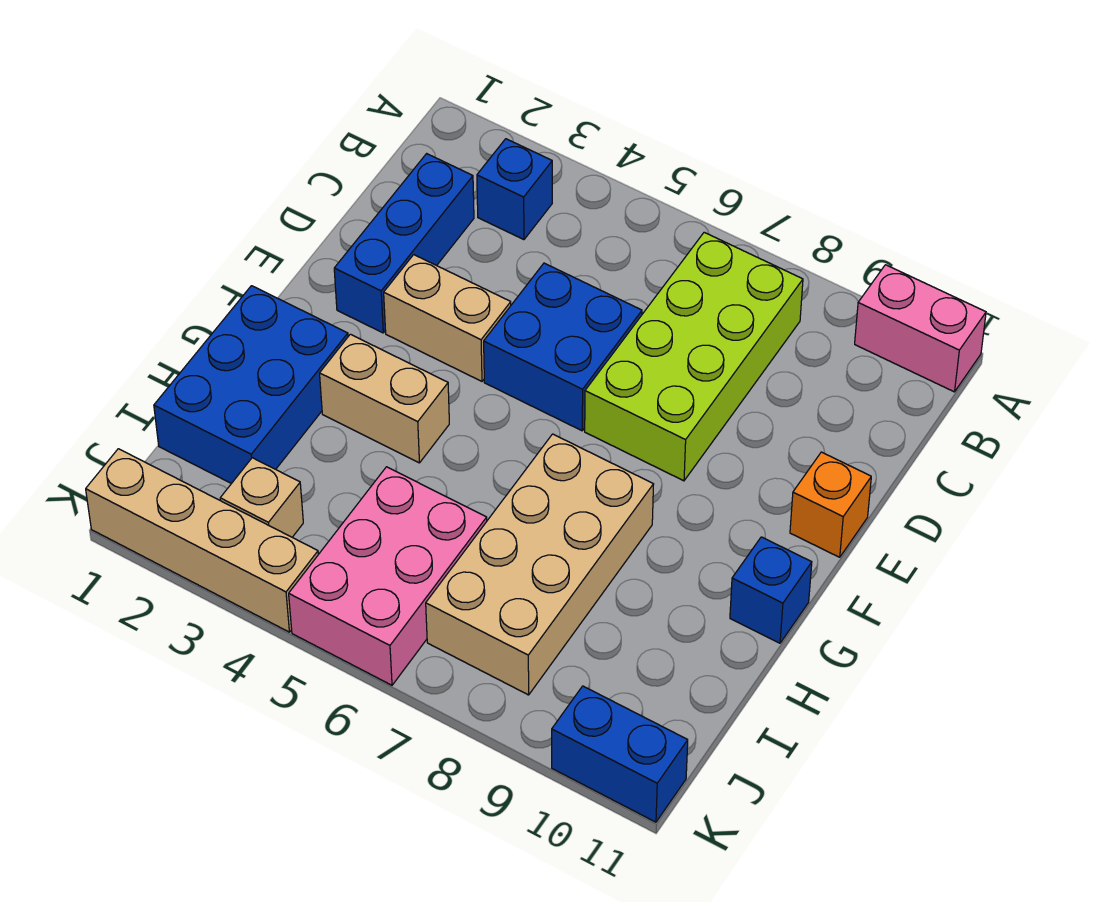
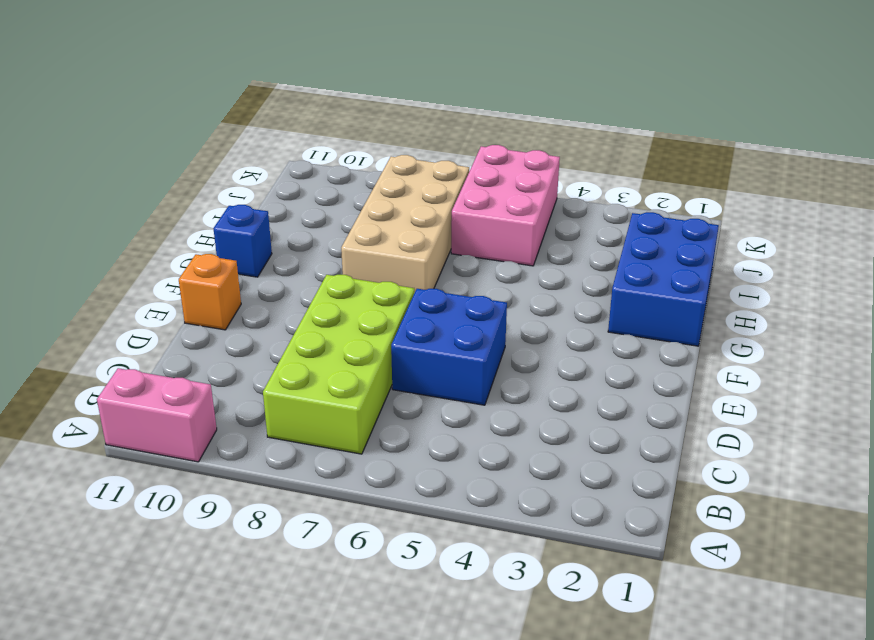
none -> blue brick B3 level 1
none -> blue brick C2:E2 level 1
none -> tan brick E3:E4 level 1

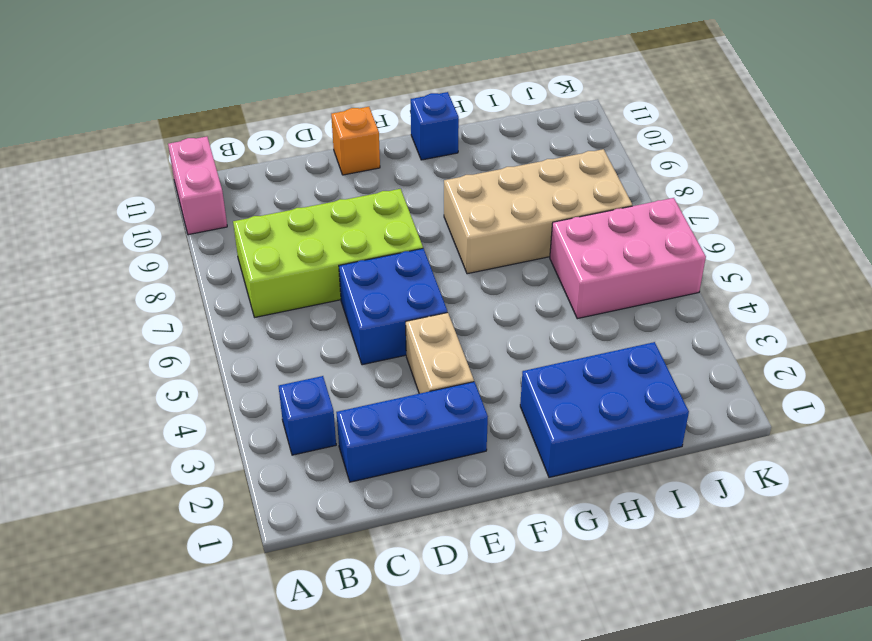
none -> tan brick G3:G4 level 1
none -> tan brick J3 level 1
none -> tan brick K1:K4 level 1

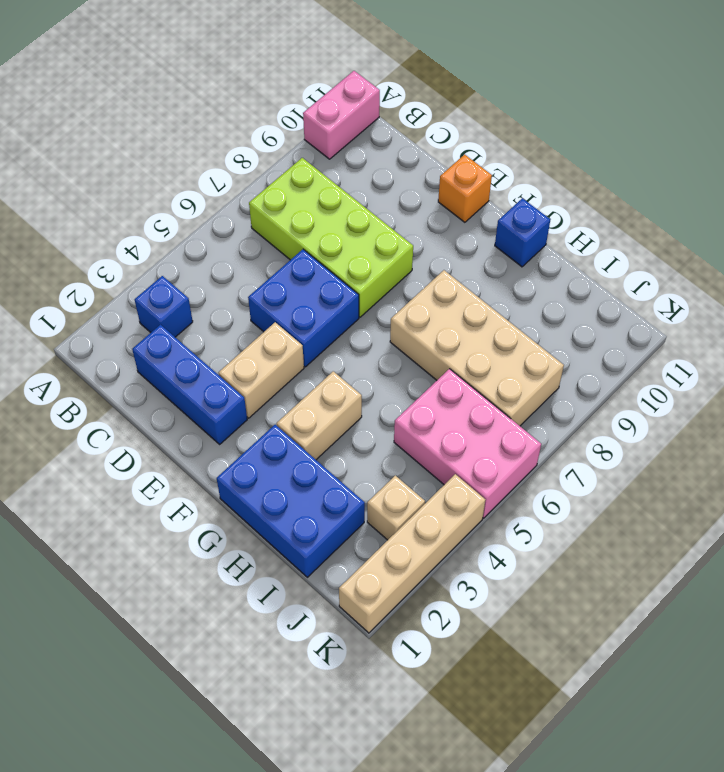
none -> blue brick K10:K11 level 1

